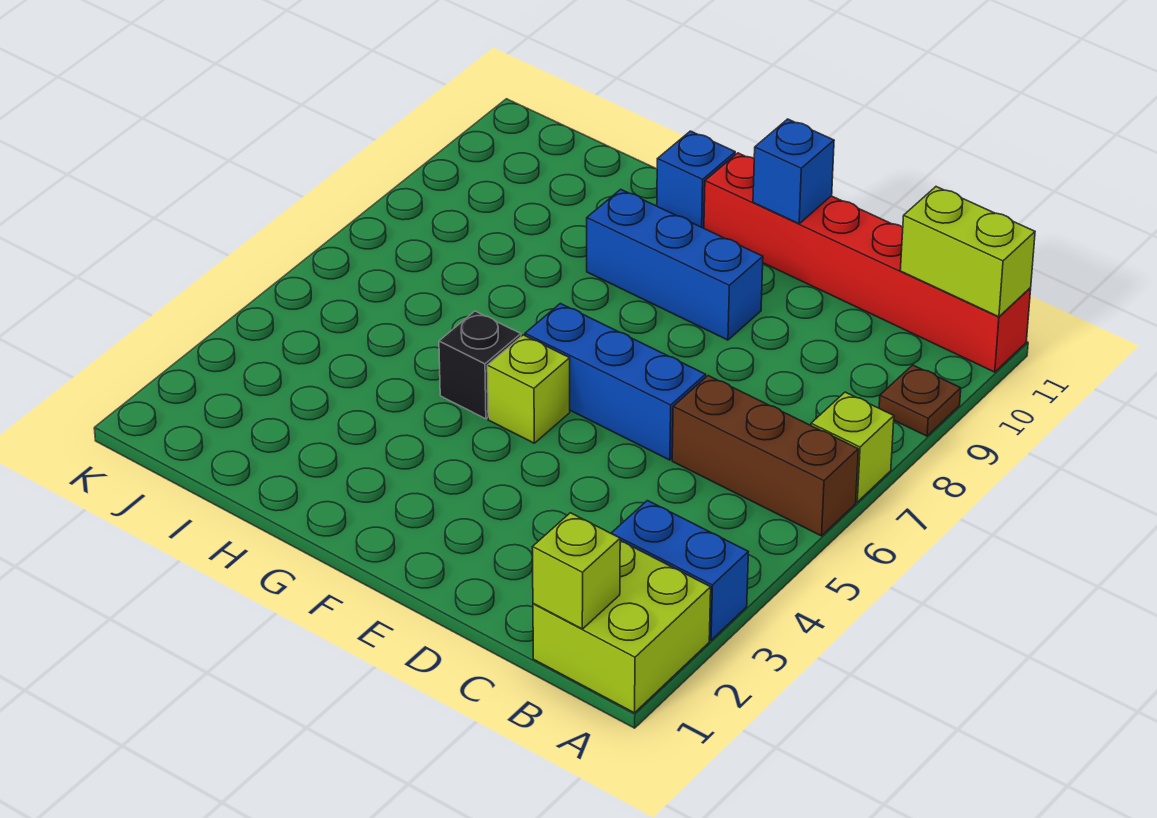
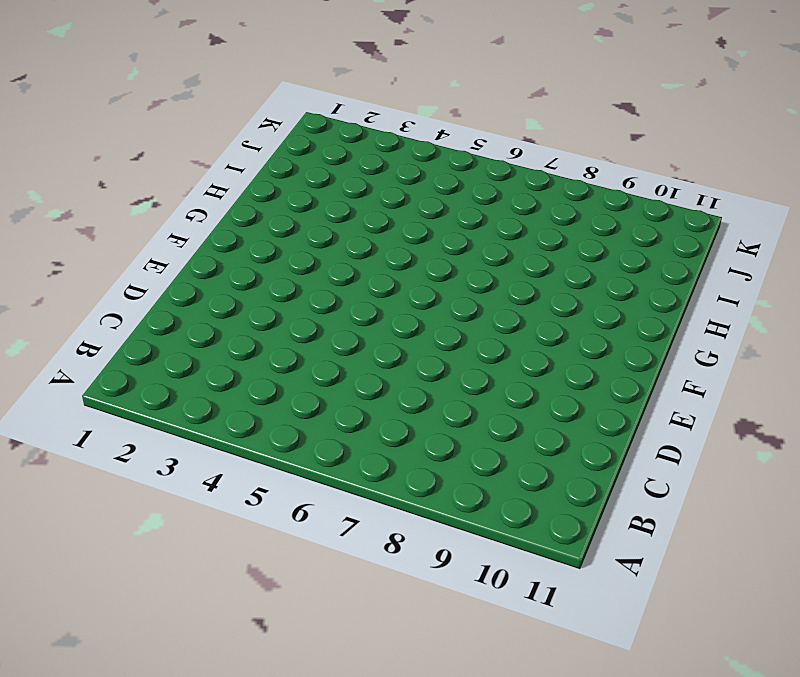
none -> lime brick A1:B2 level 1
none -> blue brick A3:B3 level 1
none -> brown brick A6:C6 level 1

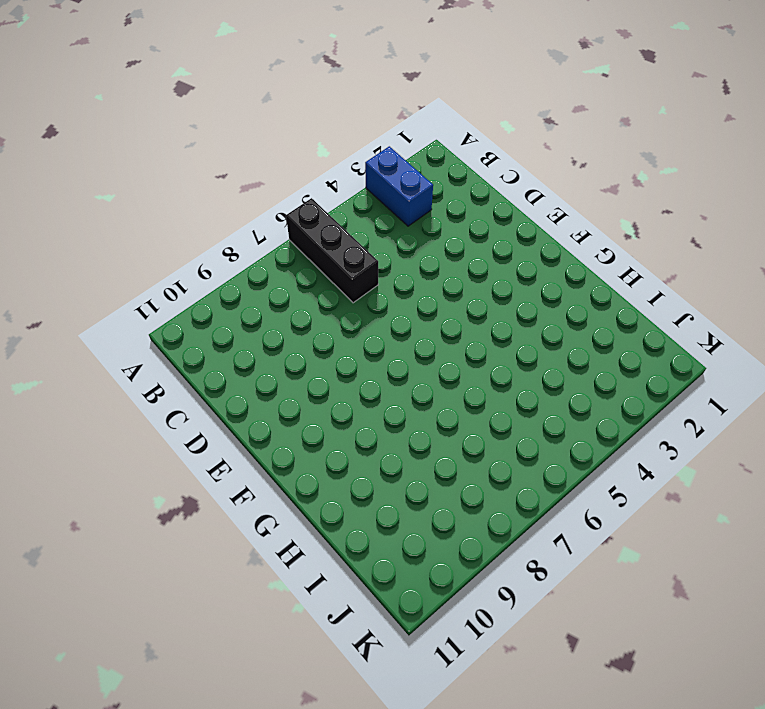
black brick A6:C6 level 1 -> brown brick A6:C6 level 1
none -> lime brick A1:B2 level 1
none -> lime brick A7 level 1
none -> brown plate A9 level 1

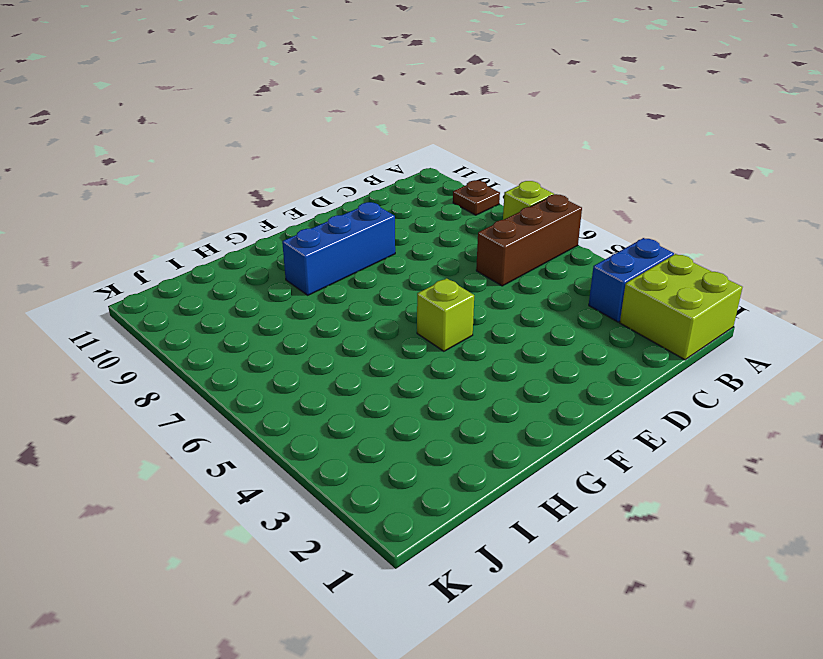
none -> red brick A11:F11 level 1
none -> blue brick D6:F6 level 1
none -> black brick G5 level 1

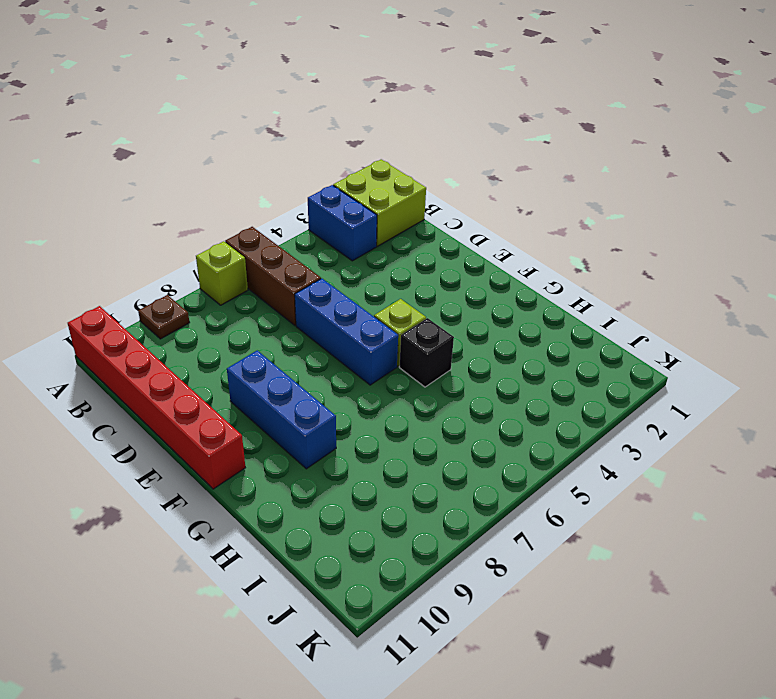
none -> blue brick G11 level 1
none -> lime brick A11:B11 level 2
none -> lime brick B1 level 2

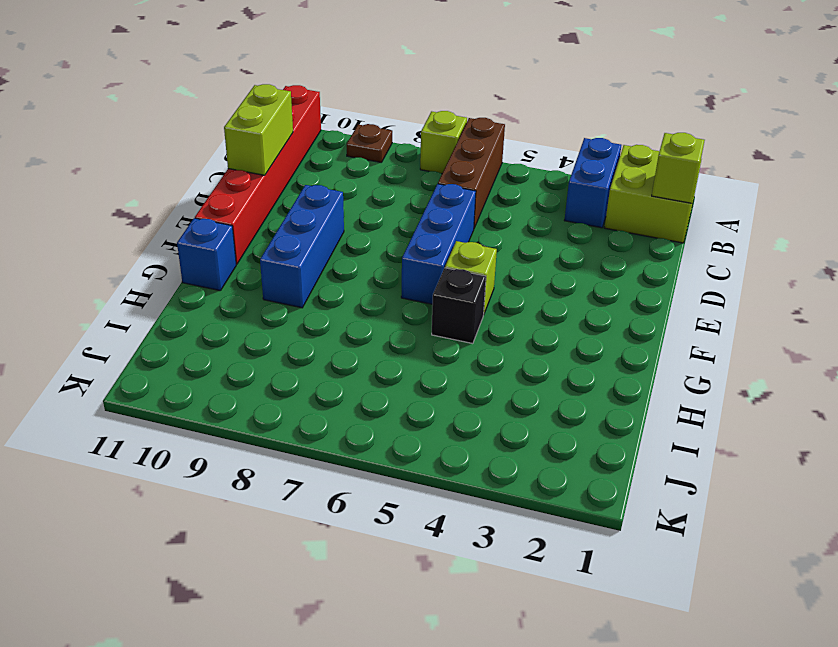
lime brick C11:D11 level 2 -> lime brick A11:B11 level 2
none -> blue brick E11 level 2

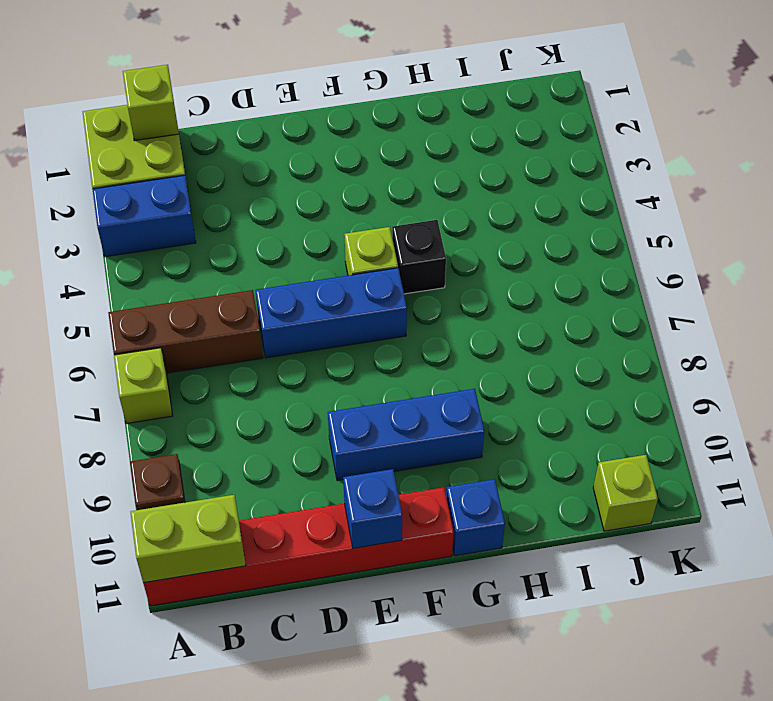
lime brick J11 level 1 -> none

